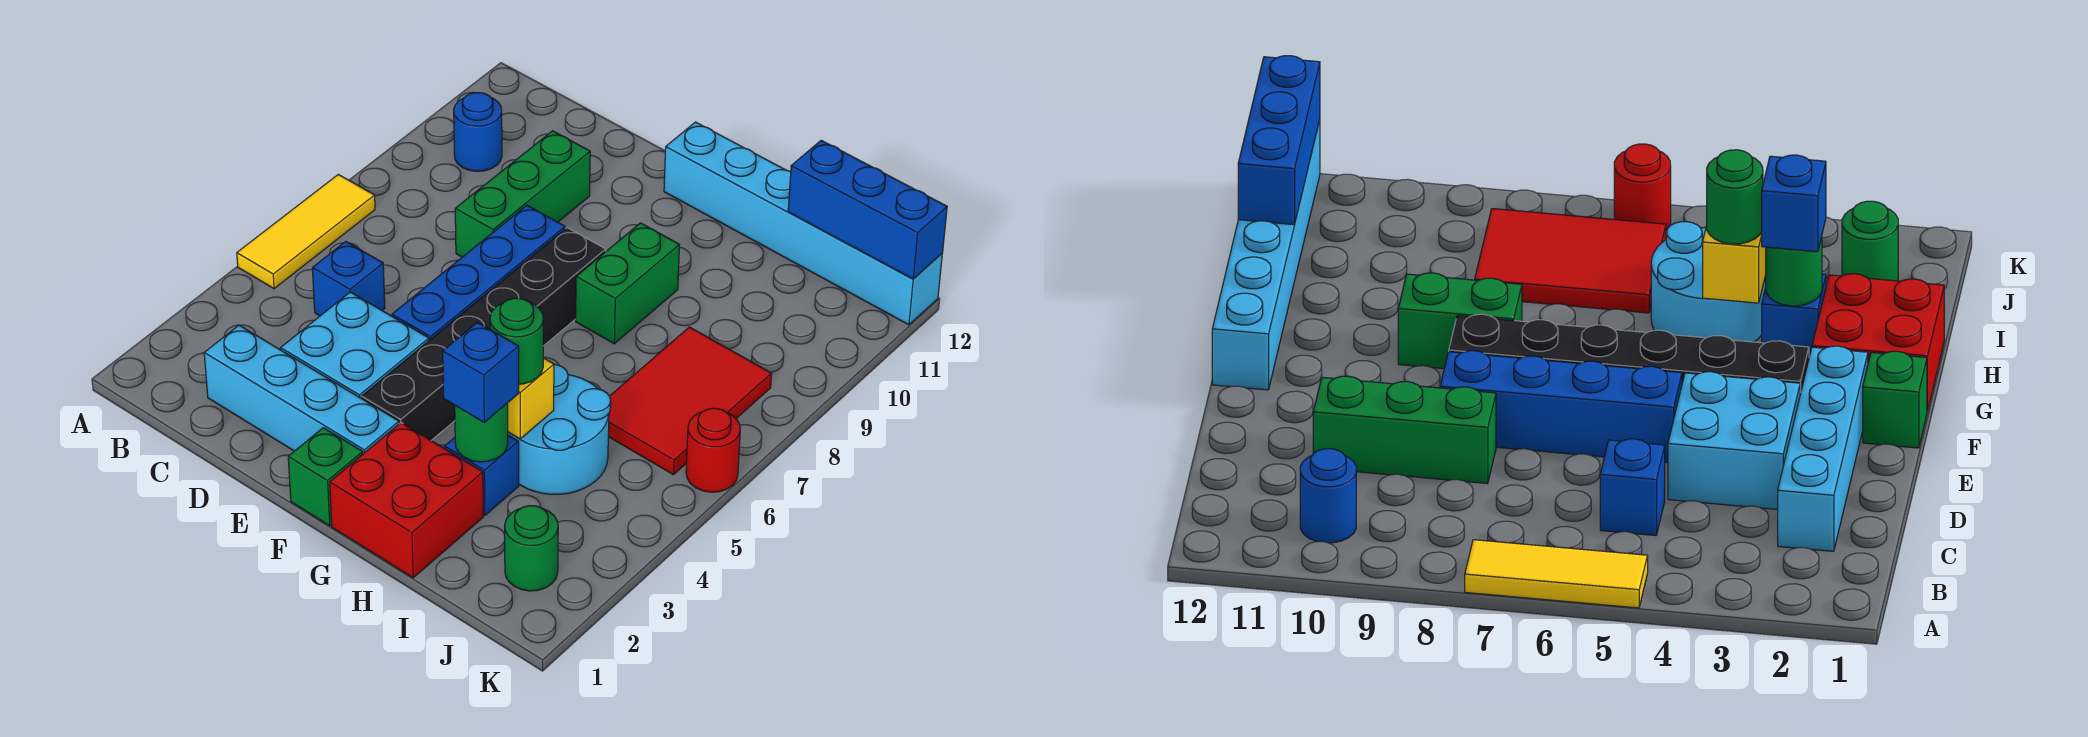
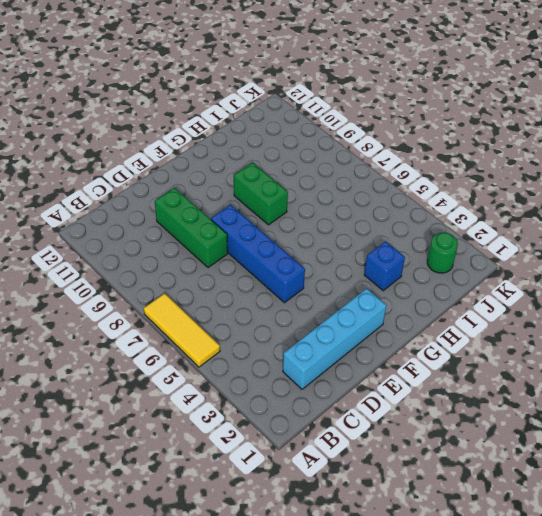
none -> blue round brick B10 level 1
none -> blue brick C5 level 1
none -> cyan brick D3:E4 level 1

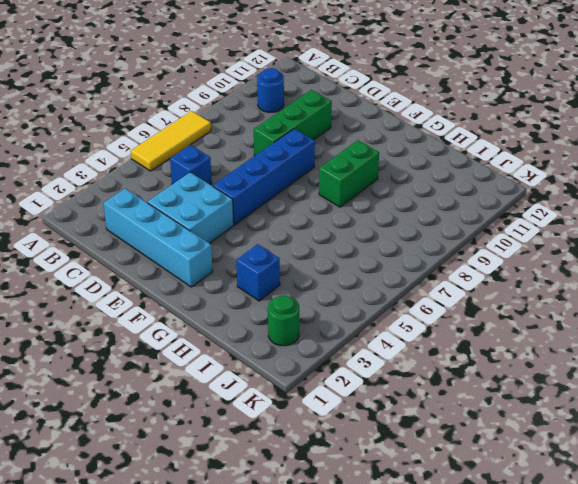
none -> green brick F1 level 1
none -> black brick F3:F8 level 1
none -> cyan brick F12:K12 level 1

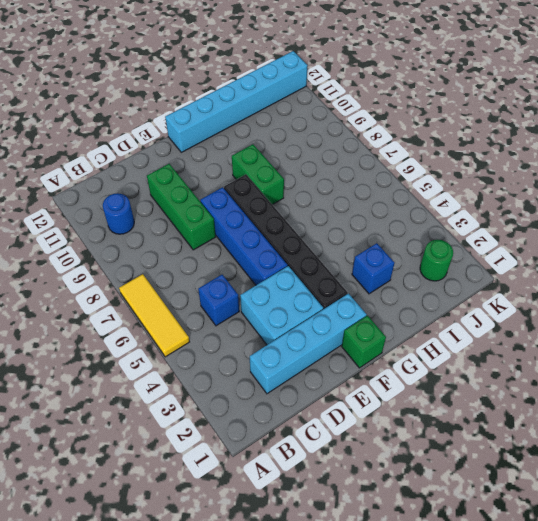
none -> red brick G1:H2 level 1
none -> cyan round brick H4:I5 level 1
none -> red tile I6:J8 level 1

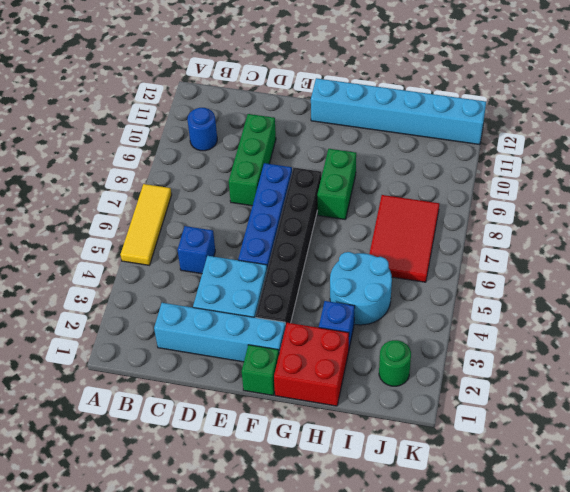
none -> red round brick K6 level 1
none -> green round brick H3 level 2
none -> yellow brick H4 level 2

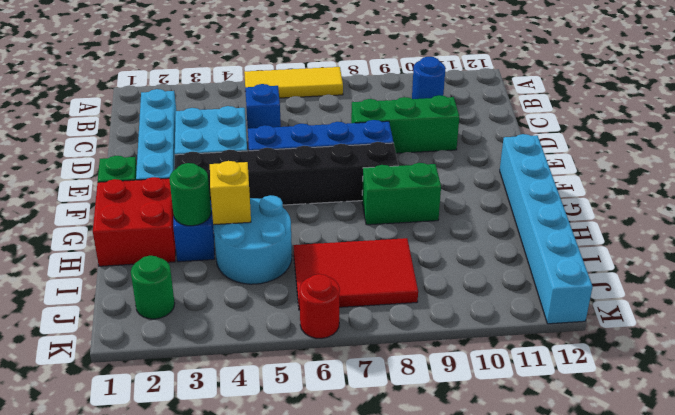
none -> blue brick I12:K12 level 2
none -> blue brick H3 level 3
none -> green round brick H4 level 3

